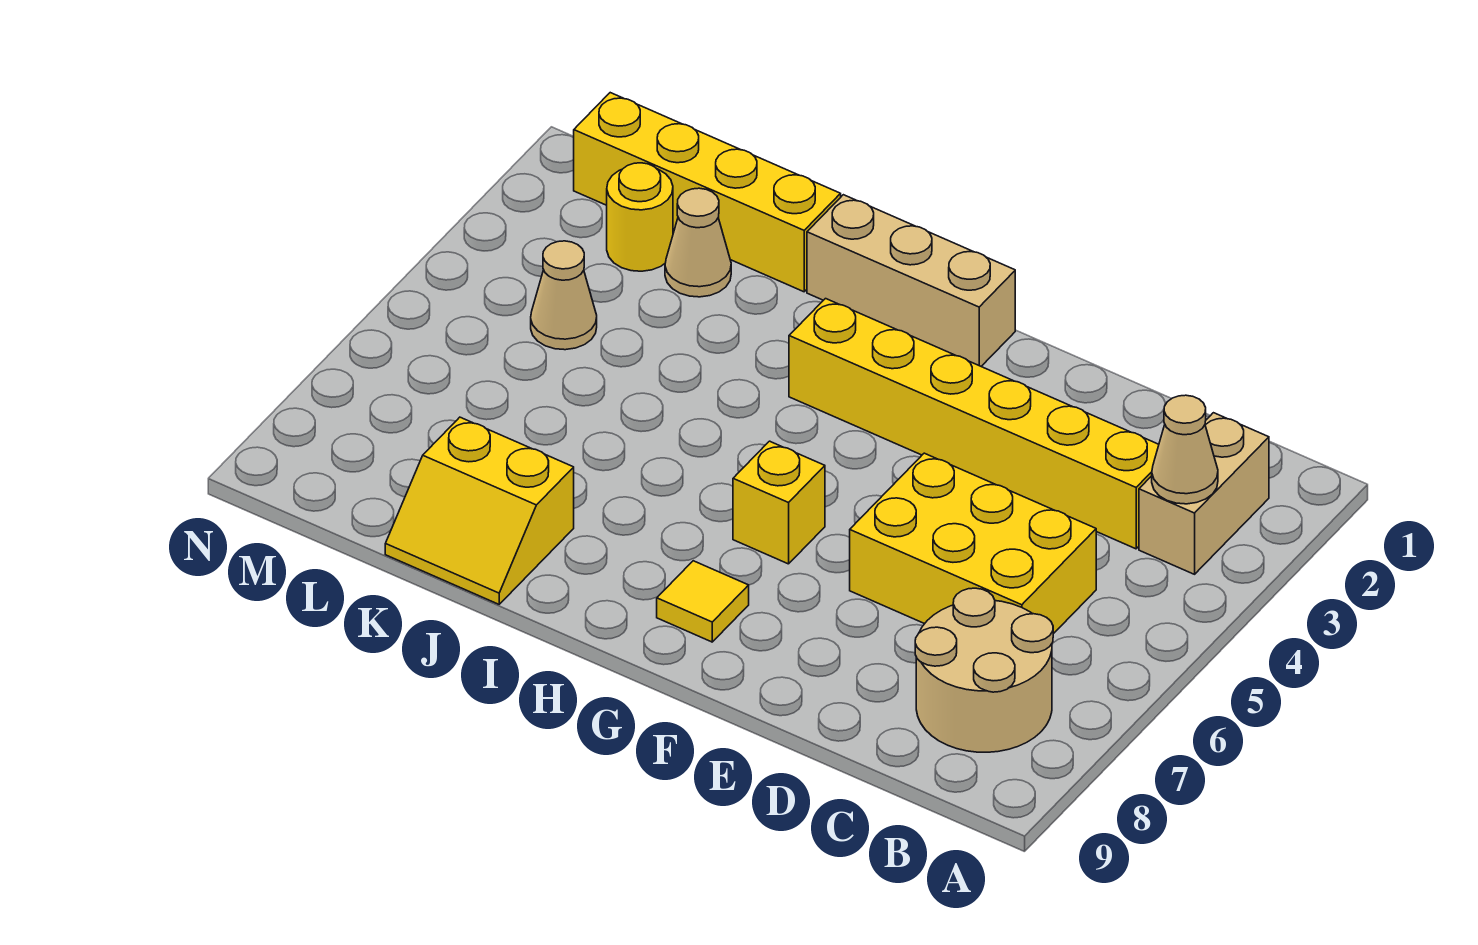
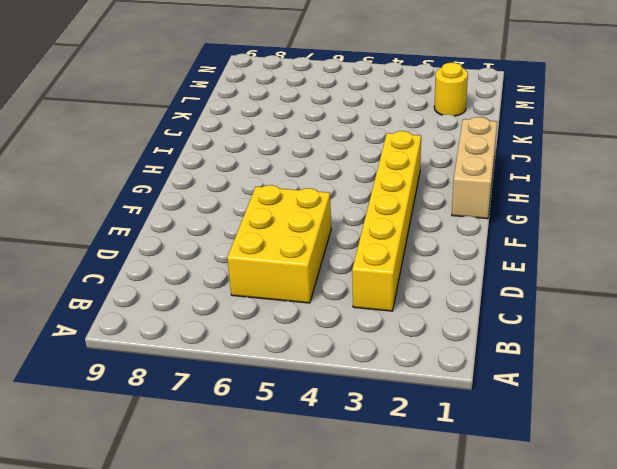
none -> tan brick B2:B3 level 1
none -> tan round brick B7:C8 level 1
none -> yellow brick G6 level 1

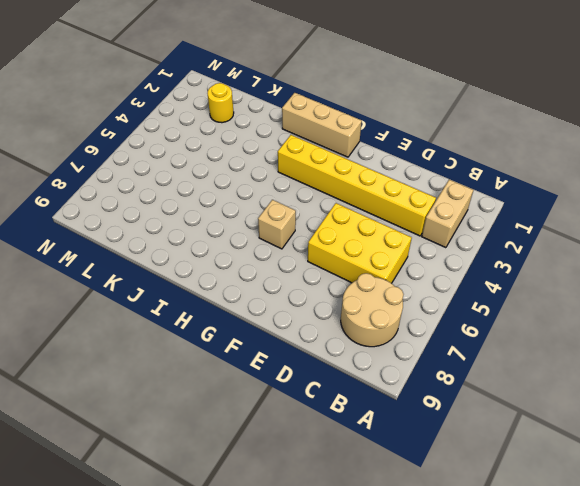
tan brick G6 level 1 -> yellow brick G6 level 1
none -> yellow tile G8 level 1
none -> yellow brick J1:M1 level 1
none -> yellow slope J8:K9 level 1 top 8

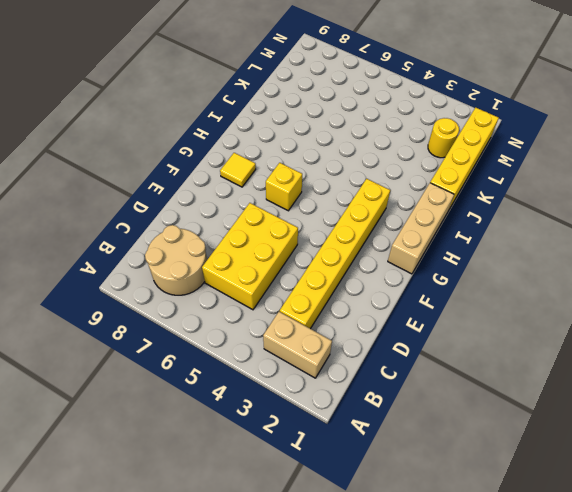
none -> yellow slope J8:K9 level 1 top 8
none -> tan cone K2 level 1
none -> tan cone L4 level 1

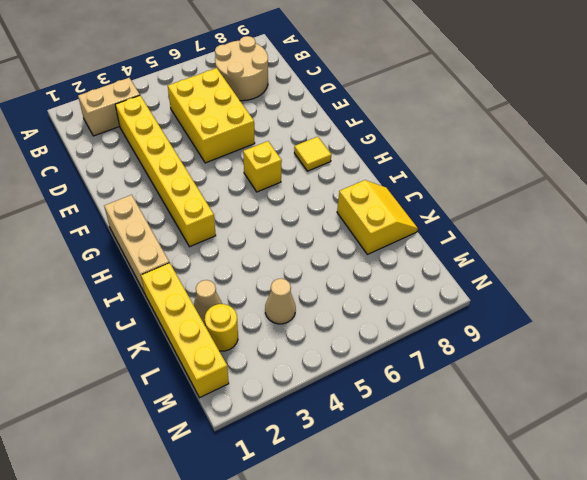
none -> tan cone B3 level 2

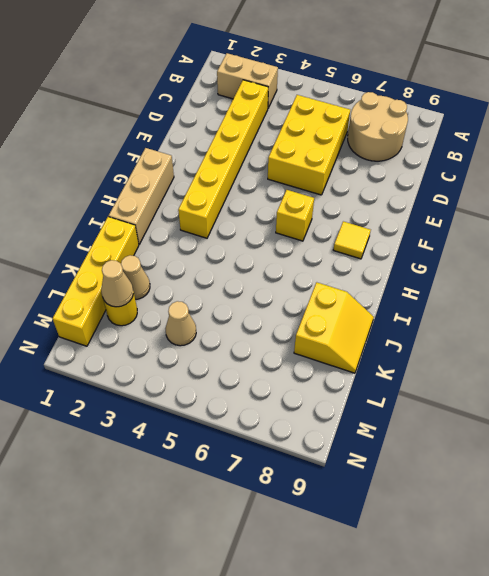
tan cone L2 level 2 -> tan cone B3 level 2

